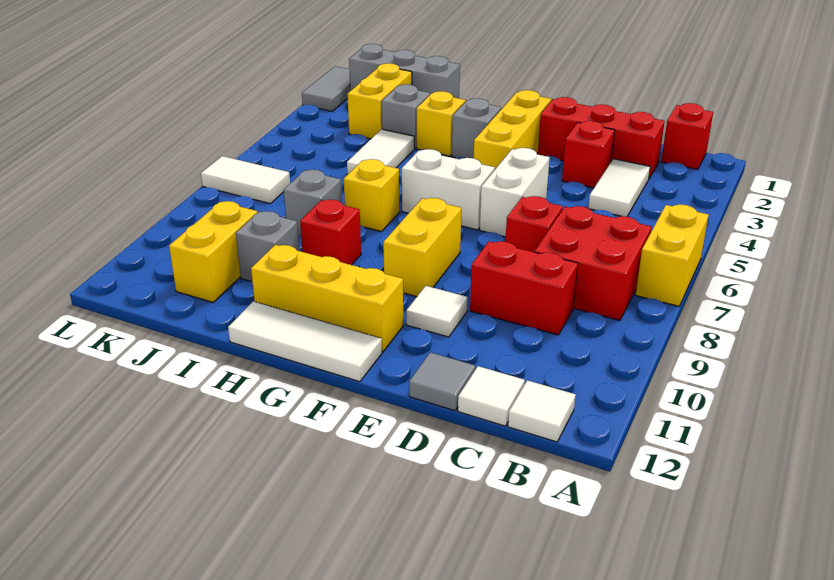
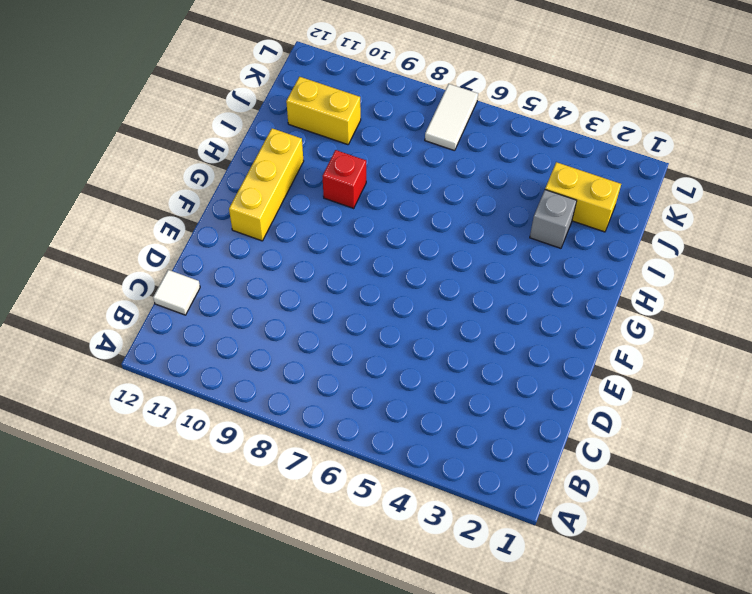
none -> yellow brick A6:A7 level 1
none -> red brick B1 level 1
none -> red brick B7:C8 level 1
none -> white tile B12 level 1

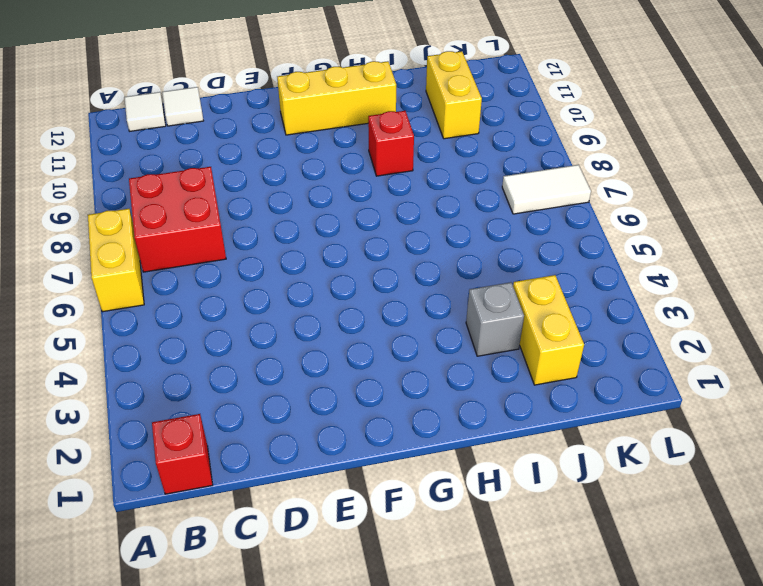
none -> red brick C2:E2 level 1
none -> white tile C3:C4 level 1
none -> red brick C9:D9 level 1
none -> red brick D3 level 1

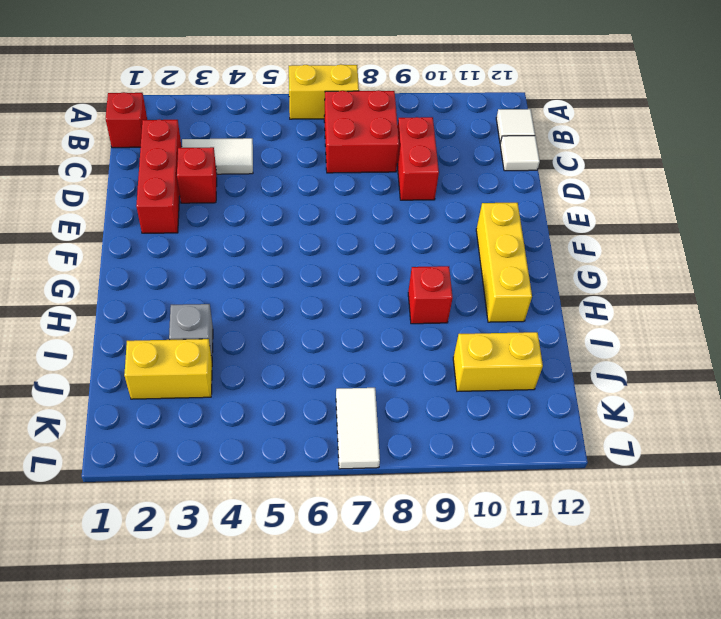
none -> red brick D7 level 1
none -> grey tile D12 level 1
none -> white brick E5:E6 level 1
none -> white tile E10 level 1

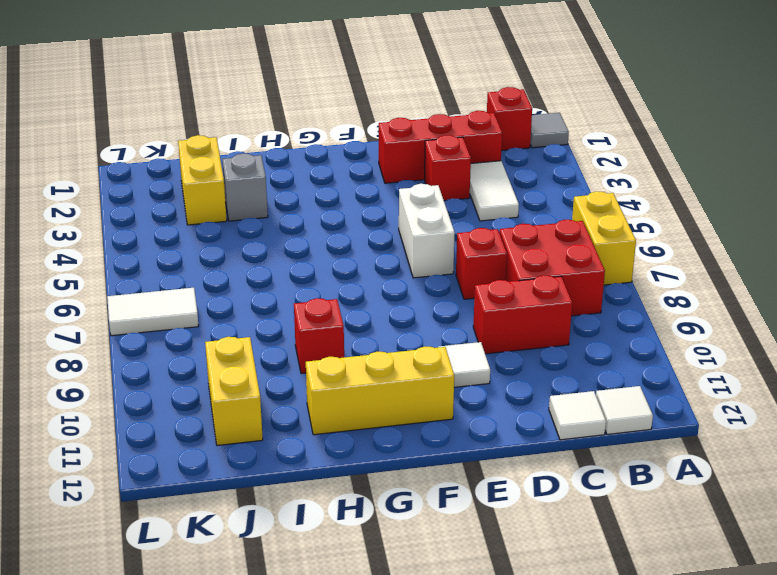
grey tile A1 level 1 -> grey tile D12 level 1
none -> yellow brick F2:F4 level 1
none -> white brick F6:G6 level 1
none -> yellow brick F8:F9 level 1
none -> white tile F12:H12 level 1

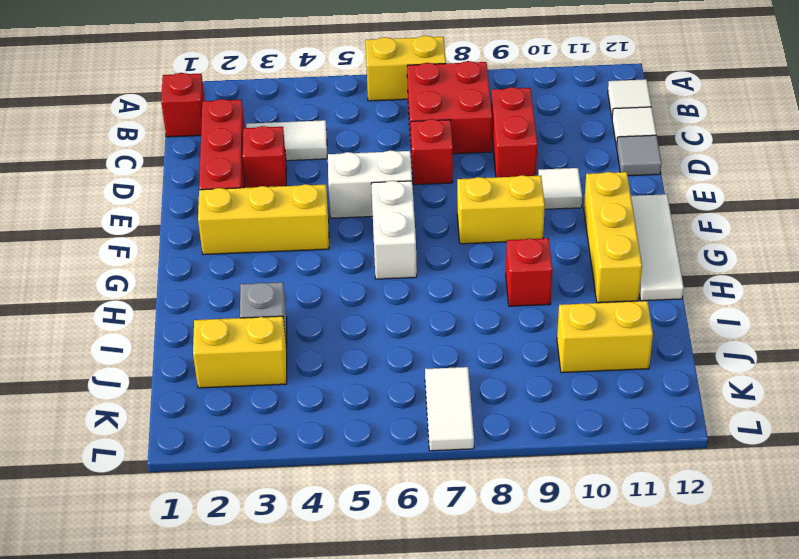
none -> grey brick G3 level 1
none -> yellow brick H3 level 1
none -> yellow brick H7 level 1
none -> grey brick I1:K1 level 1

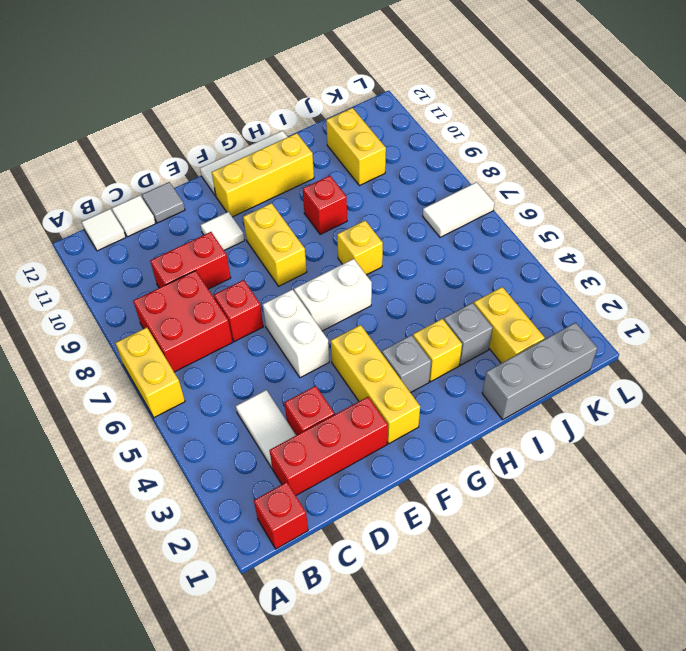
none -> white tile I4:I5 level 1
none -> grey brick I8 level 1
none -> grey brick I10 level 1
none -> grey tile L1:L2 level 1

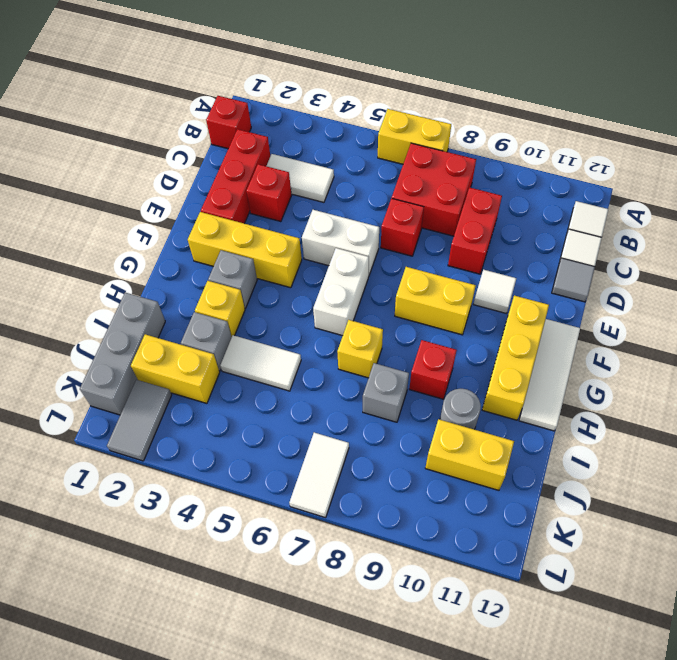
grey round brick I10 level 1 -> grey brick I10 level 1
grey tile K2:L2 level 1 -> grey tile L1:L2 level 1

